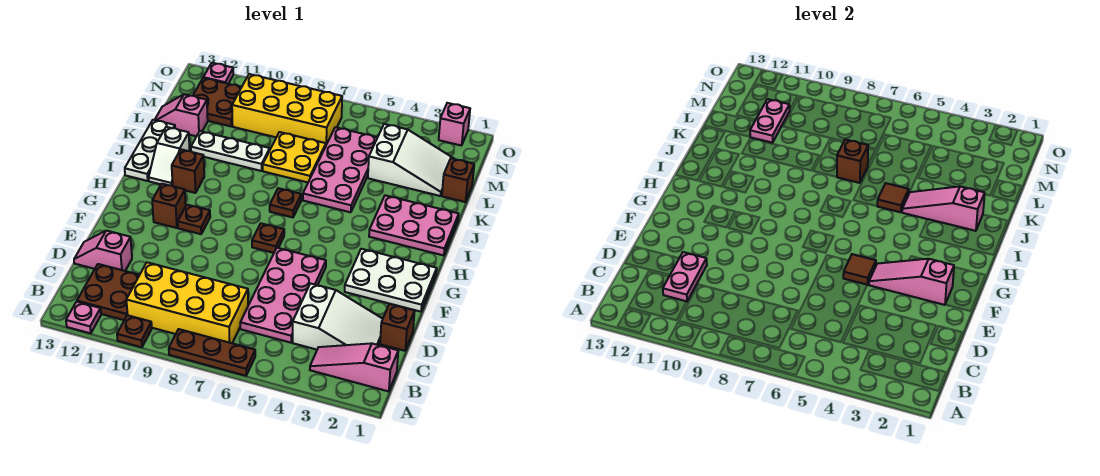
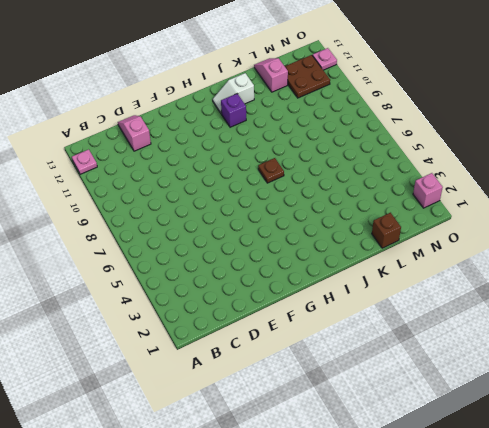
purple brick I11 level 1 -> brown brick I11 level 1
none -> brown plate A6:A8 level 1
none -> brown plate A10 level 1
none -> pink slope B1:B3 level 1 top 1
none -> yellow brick B7:C10 level 1

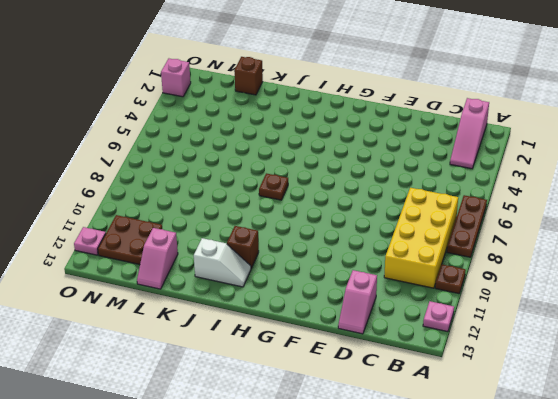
none -> brown plate B11:C12 level 1
none -> white slope C2:D4 level 1 top 4
none -> pink plate C5:F6 level 1
none -> brown brick D1 level 1

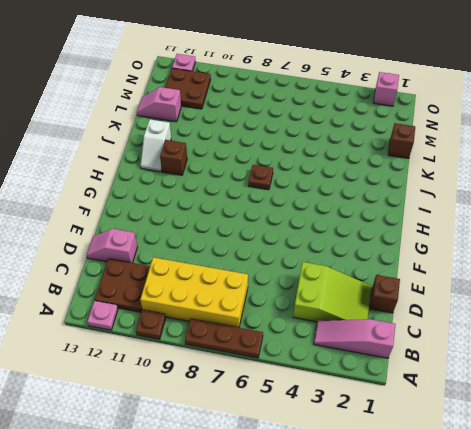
lime slope C2:D4 level 1 top 4 -> white slope C2:D4 level 1 top 4
none -> pink plate C5:F6 level 1
none -> white plate F1:G3 level 1
none -> brown plate G7 level 1
none -> brown plate G10 level 1

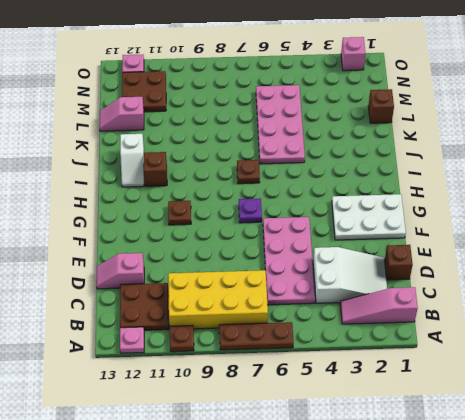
purple plate G7 level 1 -> brown plate G7 level 1
none -> brown brick G11 level 1
none -> pink plate I1:J3 level 1
none -> white plate I13:K13 level 1
none -> yellow plate K7:L8 level 1

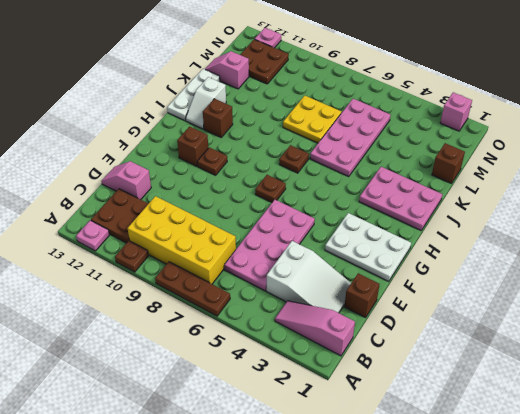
none -> white plate K9:K11 level 1
none -> white slope L2:M4 level 1 top 4
none -> yellow brick M7:N10 level 1
none -> pink plate C11:D11 level 2

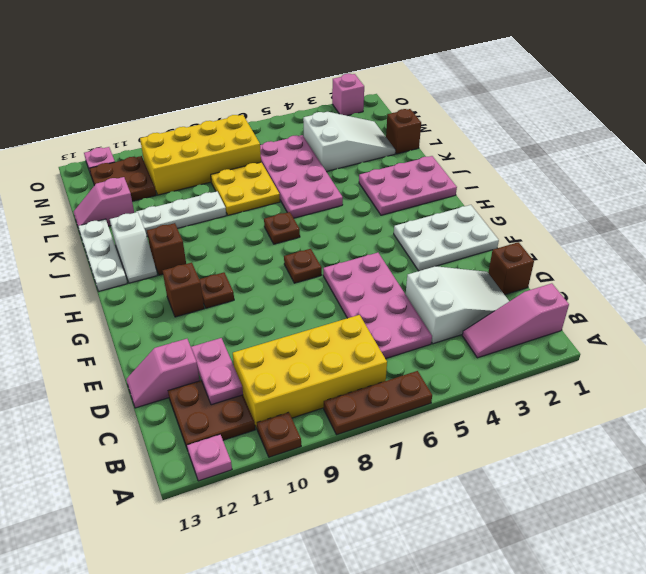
none -> pink slope F2:F4 level 2 top 2
none -> brown tile F5 level 2
none -> pink slope J2:J4 level 2 top 2
none -> brown tile J5 level 2

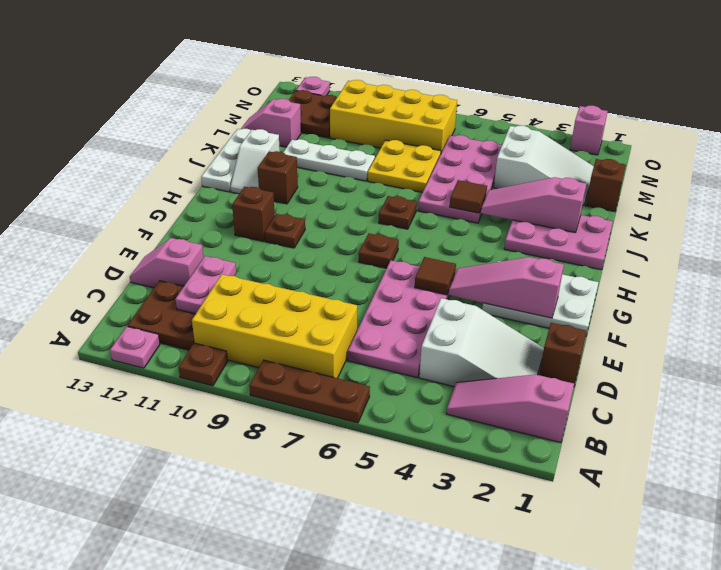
none -> brown brick K7 level 2
none -> pink plate L11:M11 level 2

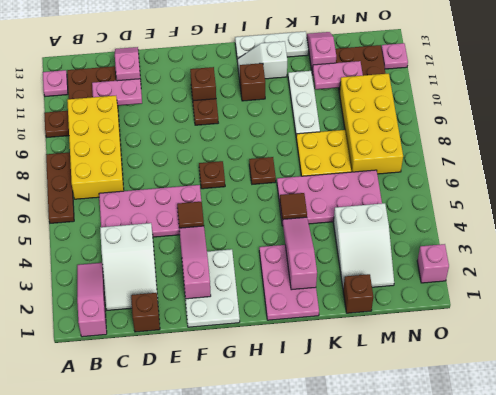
none -> brown brick K7 level 2

